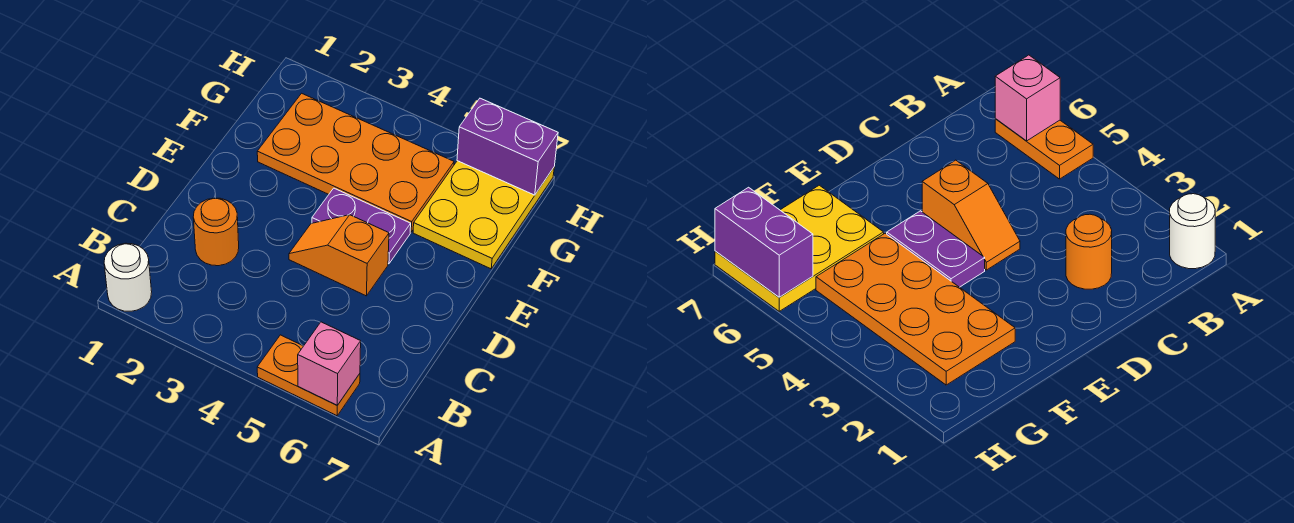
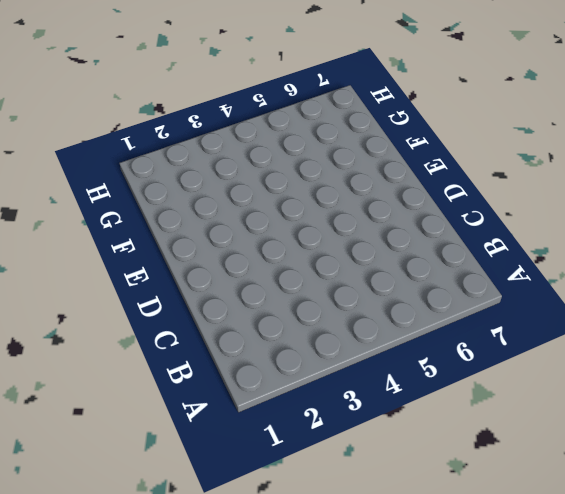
none -> white round brick A1 level 1
none -> orange plate A5:A6 level 1

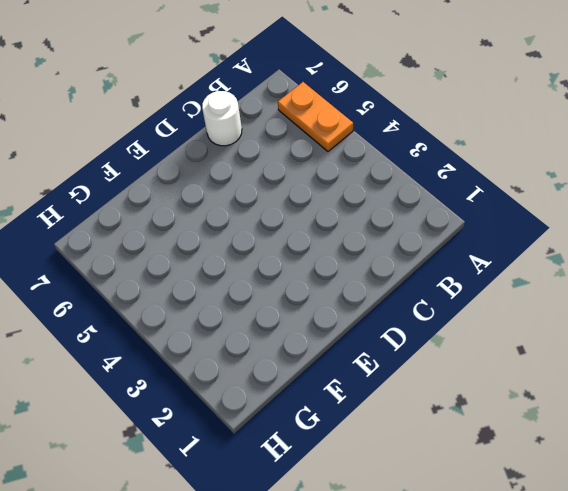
white round brick C7 level 1 -> white round brick A1 level 1
none -> orange round brick C2 level 1
none -> orange slope D4:D5 level 1 top 5

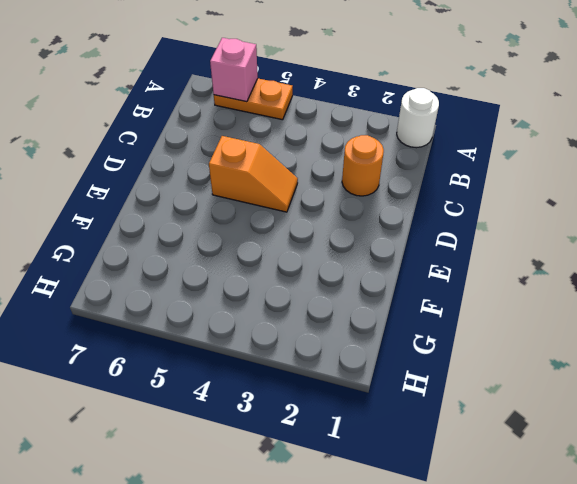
none -> purple plate E4:E5 level 1
none -> orange plate F2:G5 level 1

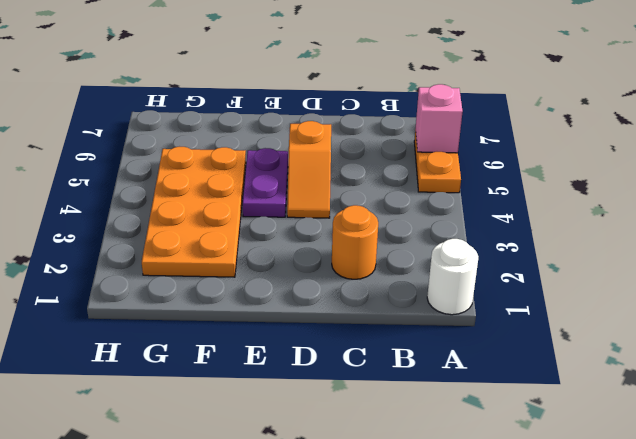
none -> yellow plate F6:H7 level 1
none -> purple brick H6:H7 level 2

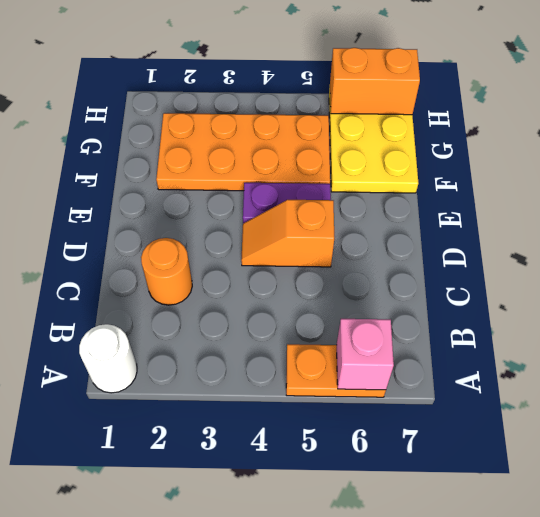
orange brick H6:H7 level 2 -> purple brick H6:H7 level 2

